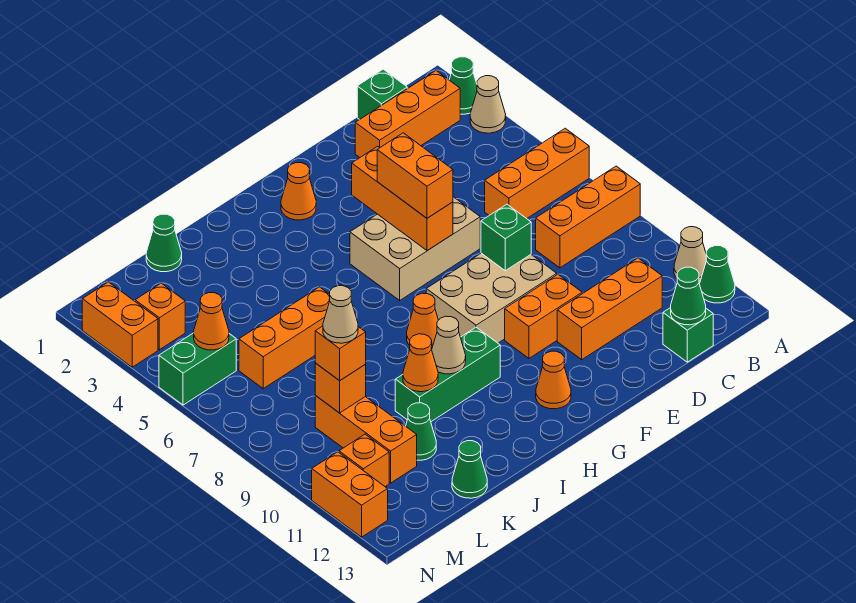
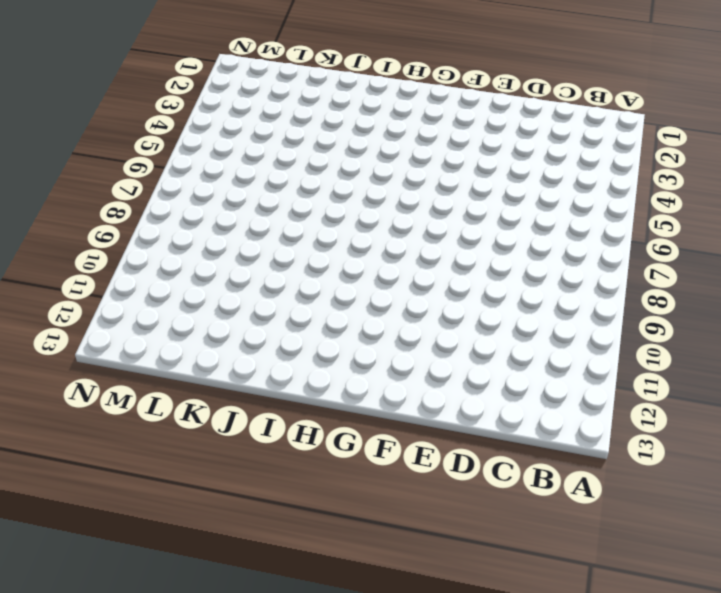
none -> green cone A2 level 1
none -> tan cone A3 level 1
none -> orange brick A6:C6 level 1
none -> orange brick A8:C8 level 1

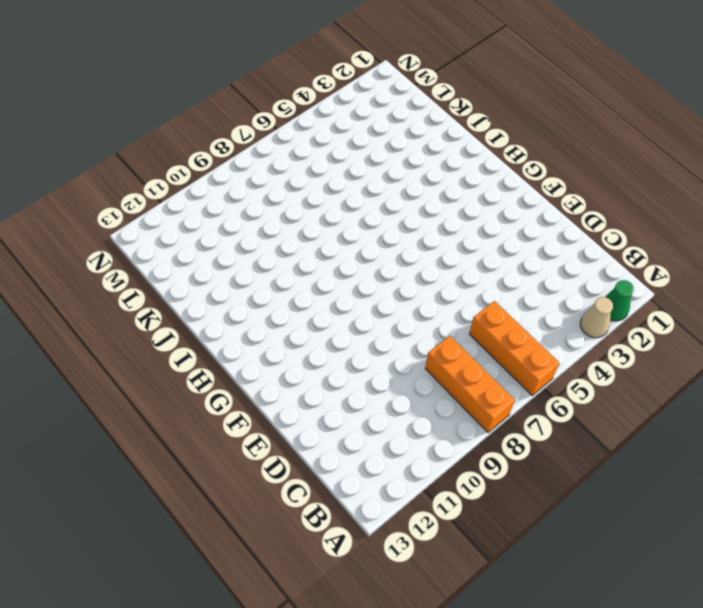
none -> tan cone A11 level 1
none -> green cone A12 level 1
none -> orange brick B2:D2 level 1
none -> green brick C1 level 1

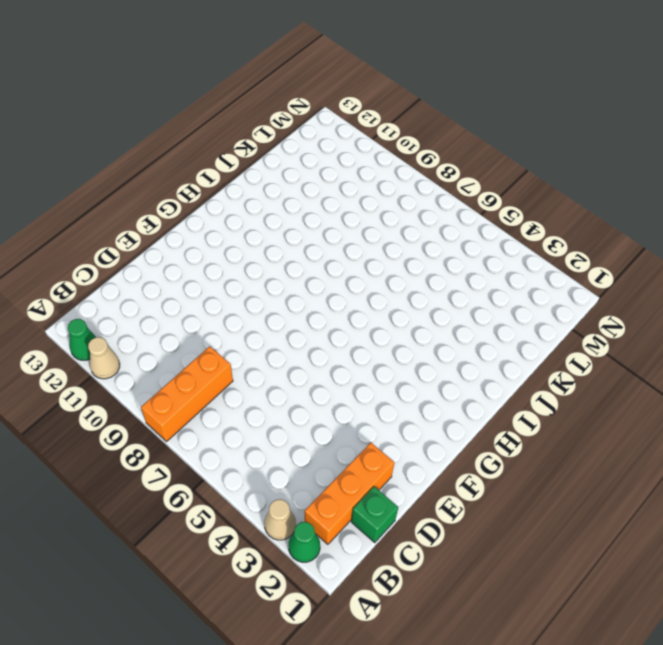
none -> orange brick A6:C6 level 1
none -> orange brick C11:E11 level 1
none -> green brick C13 level 1
none -> tan brick E5:G6 level 1

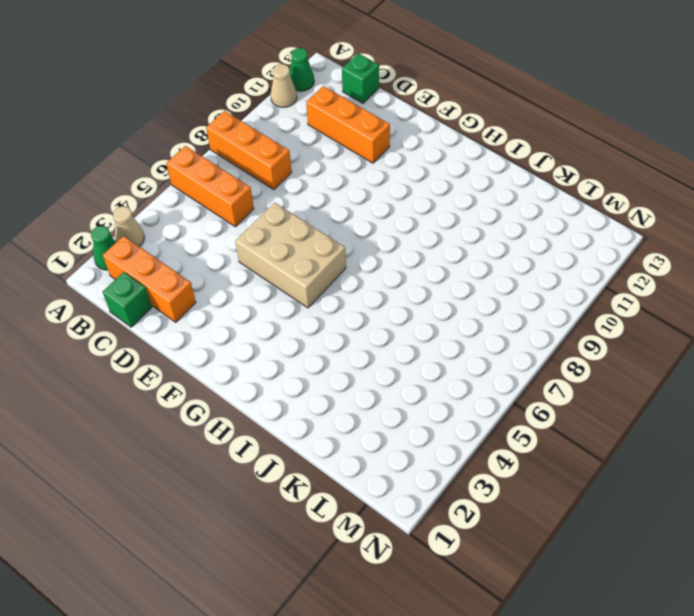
none -> tan brick E8:G9 level 1
none -> orange brick E10:F10 level 1
none -> orange cone G2 level 1
none -> orange cone G12 level 1

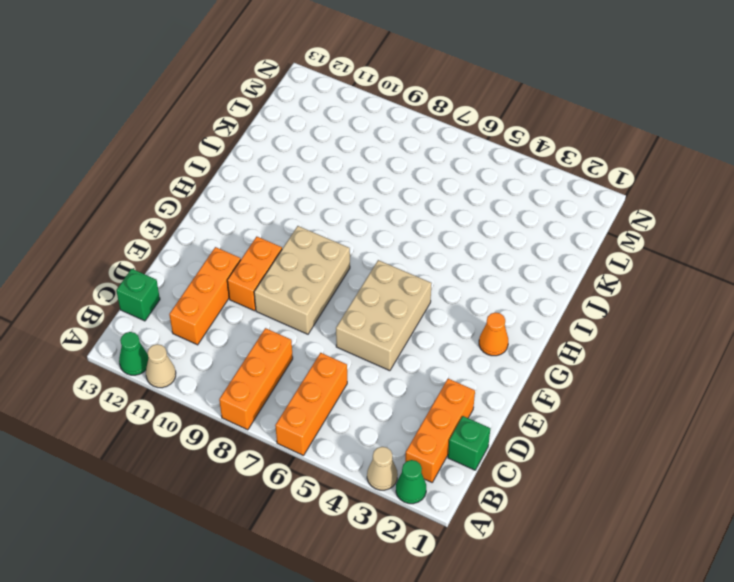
none -> orange cone G12 level 1
none -> orange cone H8 level 1
none -> green brick H10:J10 level 1
none -> orange brick J6:L6 level 1

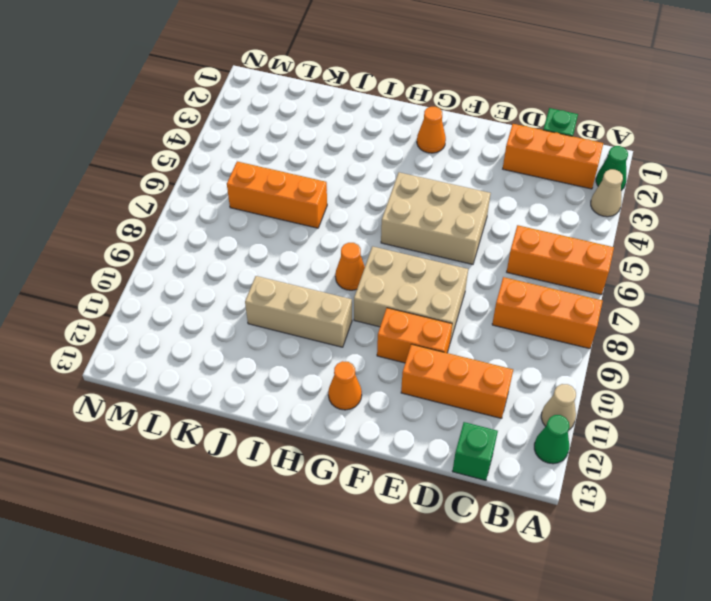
tan brick H10:J10 level 1 -> green brick H10:J10 level 1
none -> green cone K1 level 1
none -> green cone K11 level 1
none -> green cone K13 level 1
none -> orange brick L9:L11 level 1

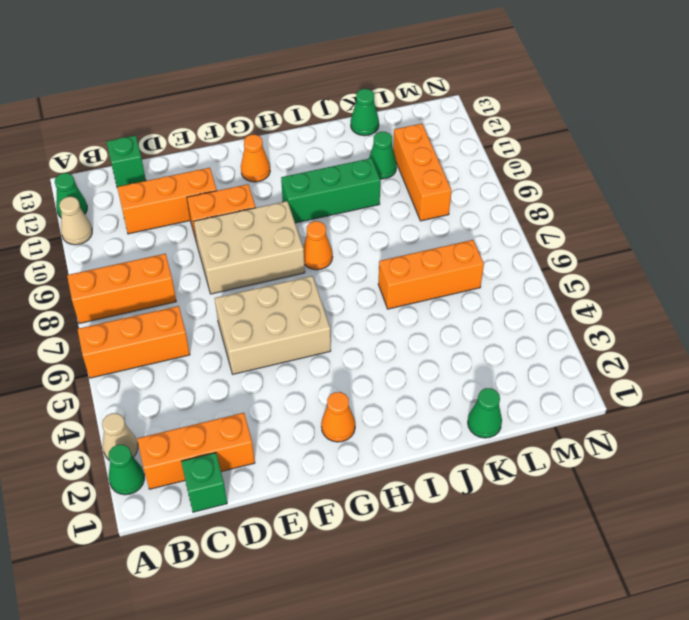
none -> orange brick M3 level 1
none -> green brick M5:N5 level 1
none -> orange brick M11 level 1
none -> orange brick N2:N3 level 1

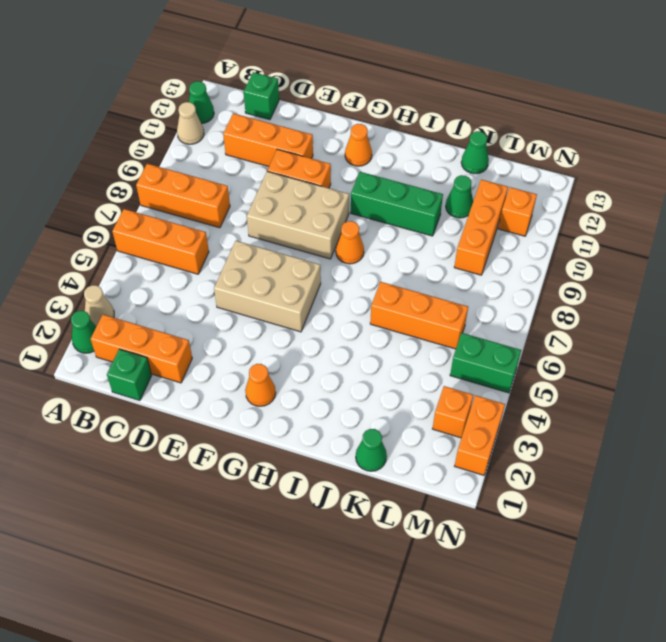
none -> orange brick N11:N12 level 1
none -> green cone C13 level 2
none -> green brick E8 level 2
none -> orange brick F4:F6 level 2

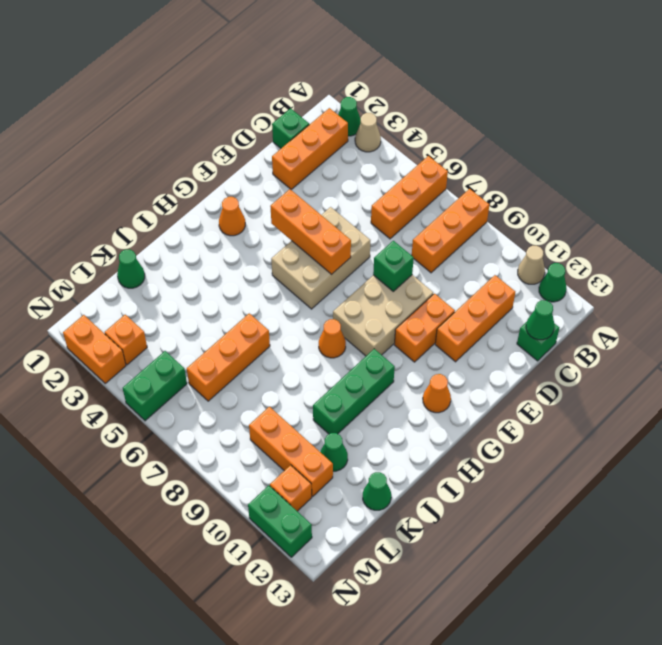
green brick N11:N12 level 1 -> orange brick N11:N12 level 1
none -> tan cone I10 level 2
none -> orange cone J10 level 2
none -> orange brick L9 level 2
none -> orange cone M5 level 2

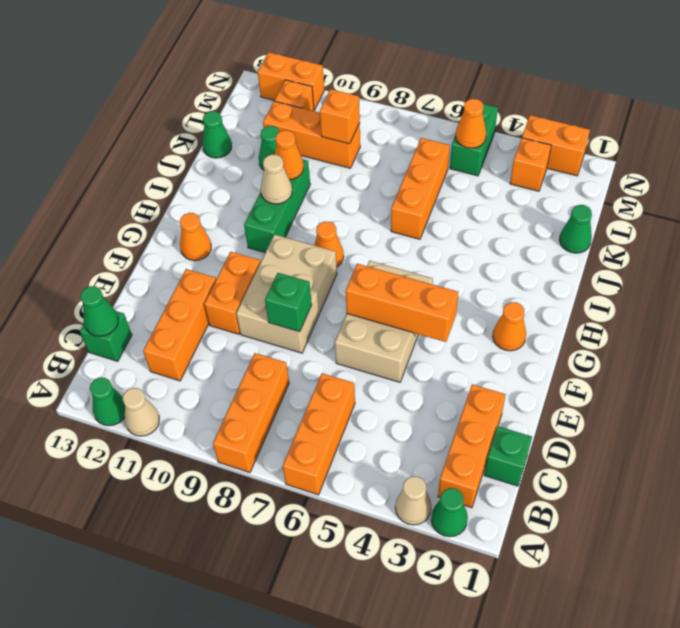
none -> orange brick F5:F6 level 3
none -> orange brick L9 level 3
none -> tan cone L9 level 4

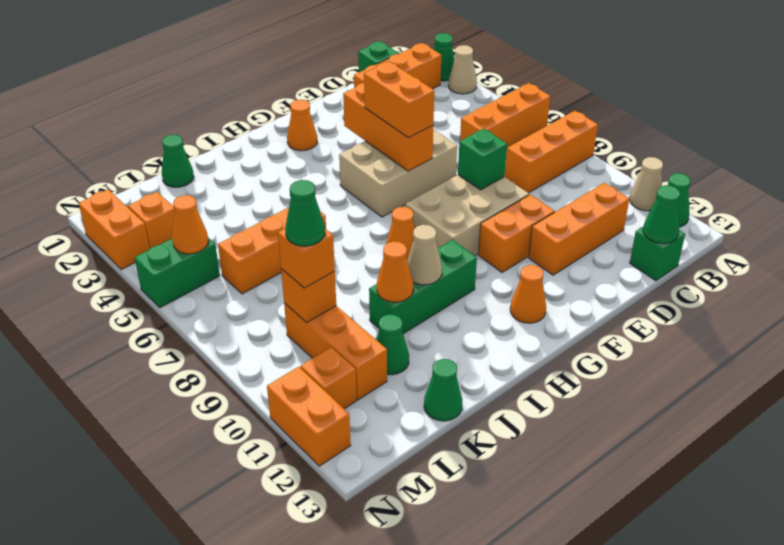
green cone L9 level 4 -> tan cone L9 level 4

